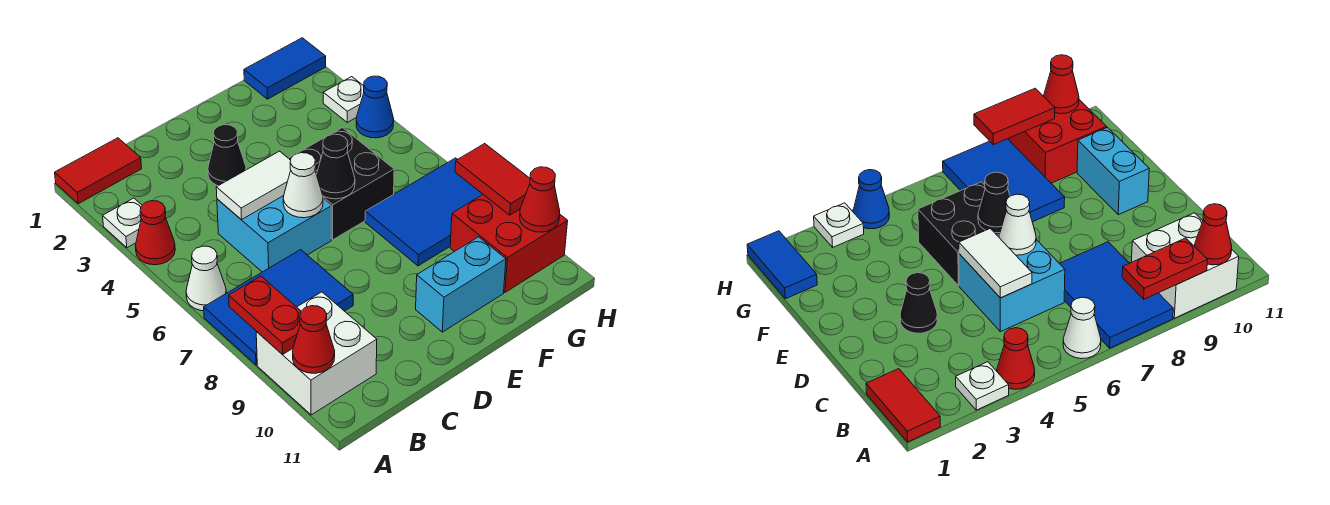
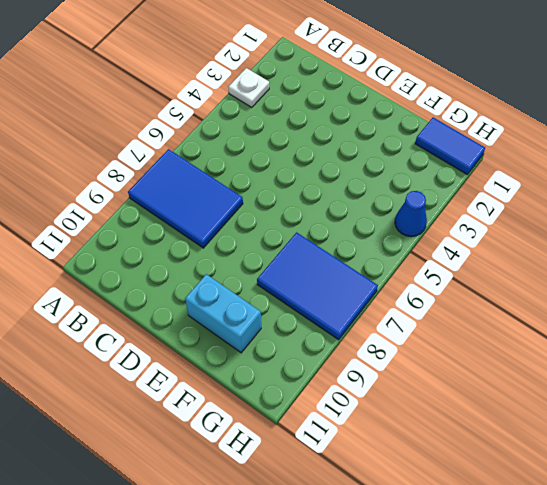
none -> red tile A1:B1 level 1
none -> red cone A4 level 1
none -> white cone A6 level 1

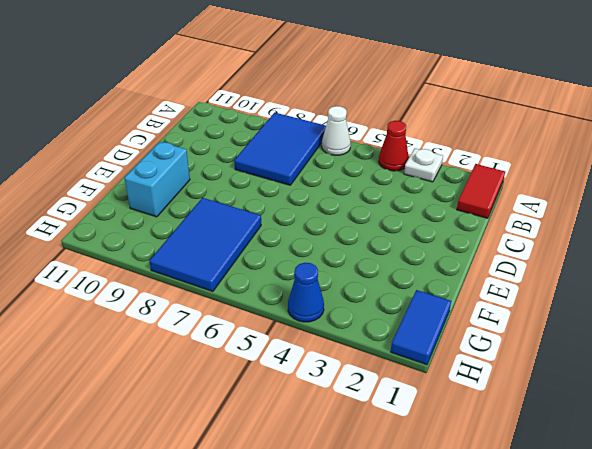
none -> white brick A9:B10 level 1
none -> cyan brick C5:D6 level 1
none -> black cone D3 level 1

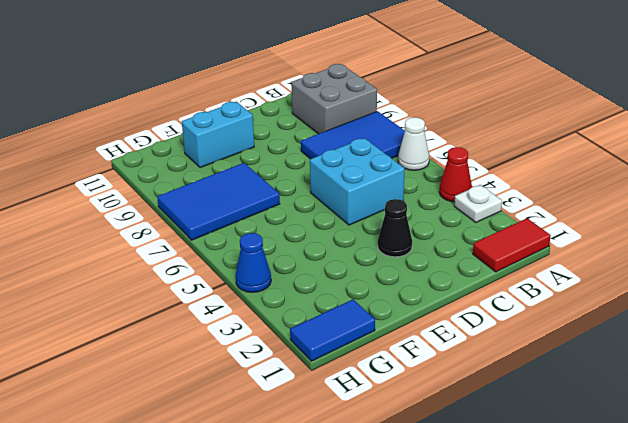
grey brick A9:B10 level 1 -> white brick A9:B10 level 1
none -> black brick E5:F6 level 1
none -> red brick G9:H10 level 1
none -> white plate H3 level 1

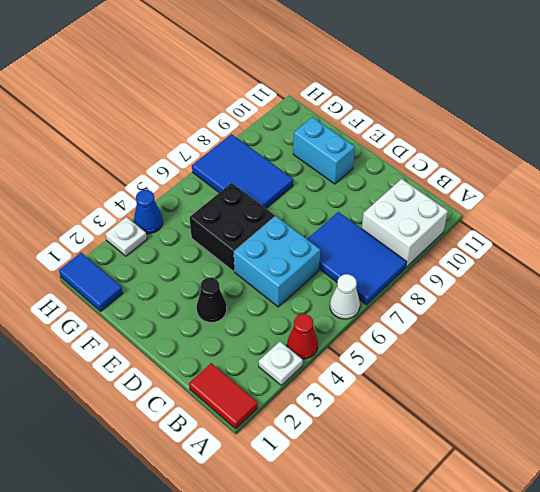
none -> red brick G9:H10 level 1
none -> red plate A8:A9 level 2
none -> red cone A10 level 2

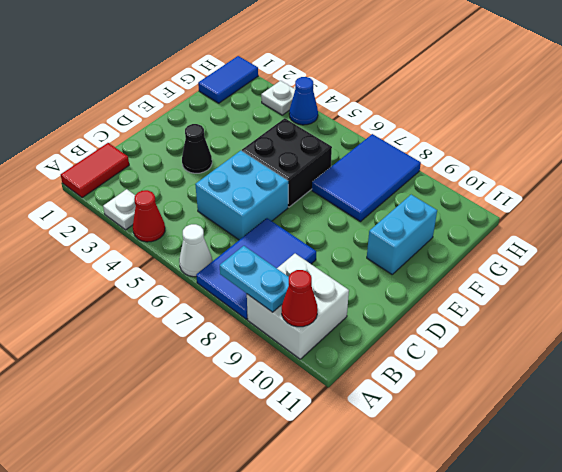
cyan plate A8:A9 level 2 -> red plate A8:A9 level 2
none -> red brick G9:H10 level 1
none -> white tile C5:D5 level 2
none -> white cone D6 level 2

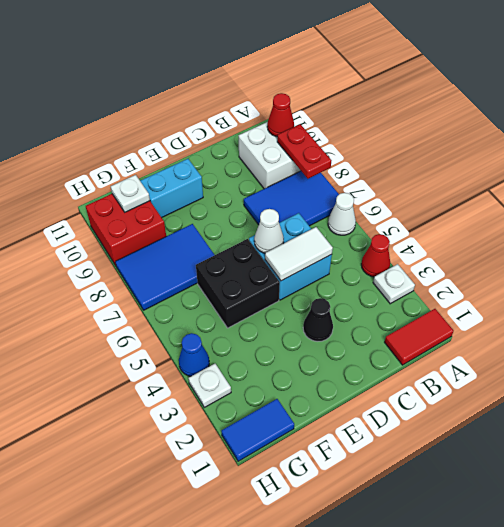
white plate G10 level 2 -> none
none -> black cone E6 level 2
none -> red tile H8:H9 level 2
none -> red cone H10 level 2

